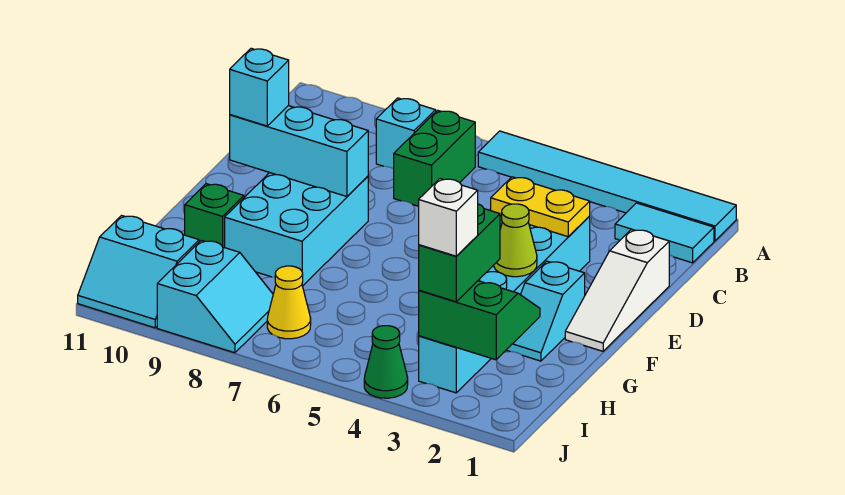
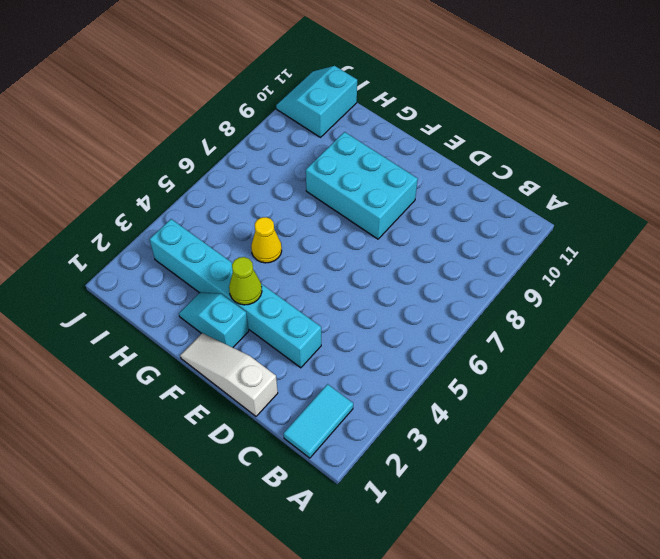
yellow cone G5 level 1 -> yellow cone I7 level 1
none -> cyan tile A1:A6 level 1
none -> green brick B7:C7 level 1
none -> cyan brick B8 level 1

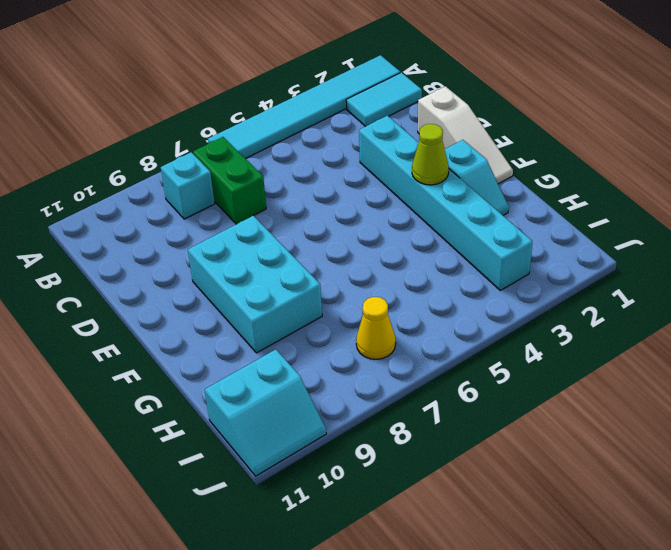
none -> green brick G10 level 1
none -> cyan slope I8:J9 level 1 top 9
none -> green cone J4 level 1

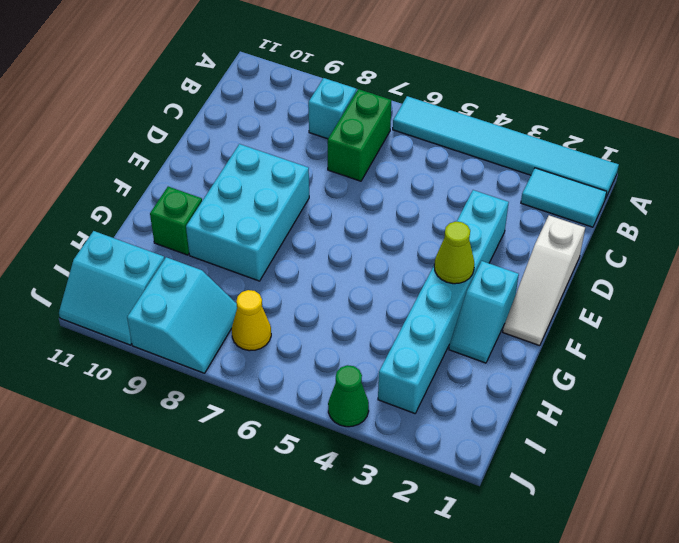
none -> yellow plate D3:D4 level 2
none -> cyan brick E8:E10 level 2
none -> green slope H2:I3 level 2 top I

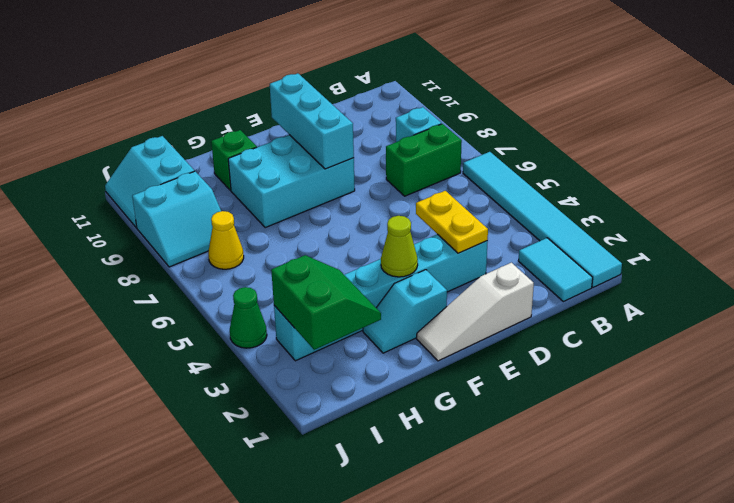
none -> cyan brick E10 level 3
none -> green brick H3:I3 level 3
none -> white brick I3 level 4

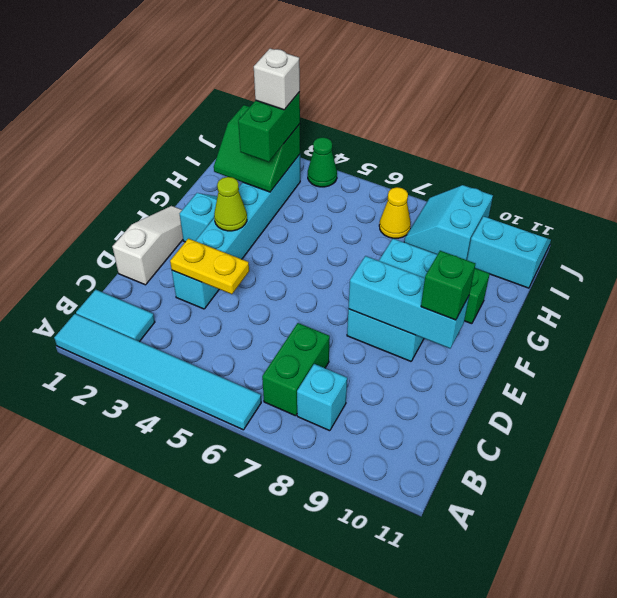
green brick E10 level 3 -> cyan brick E10 level 3

